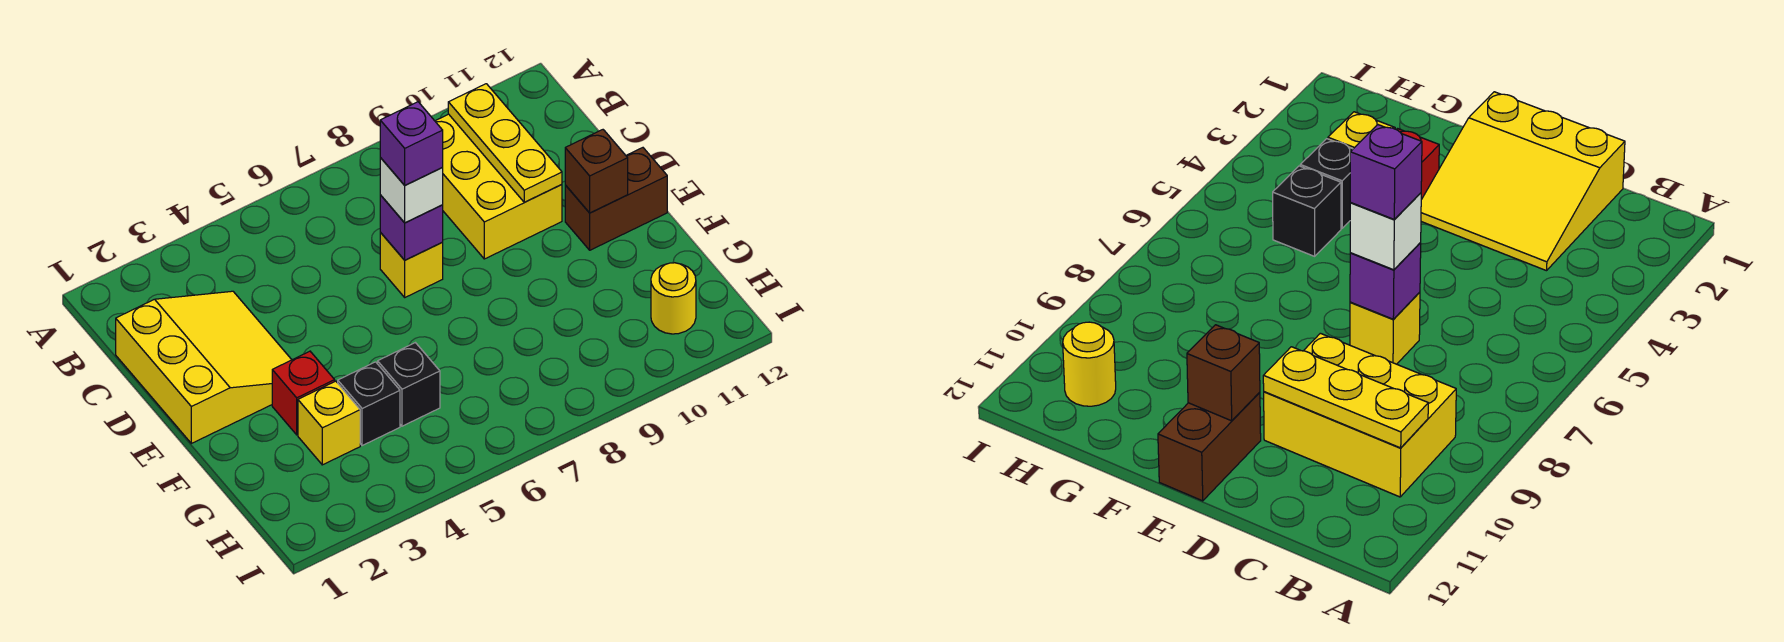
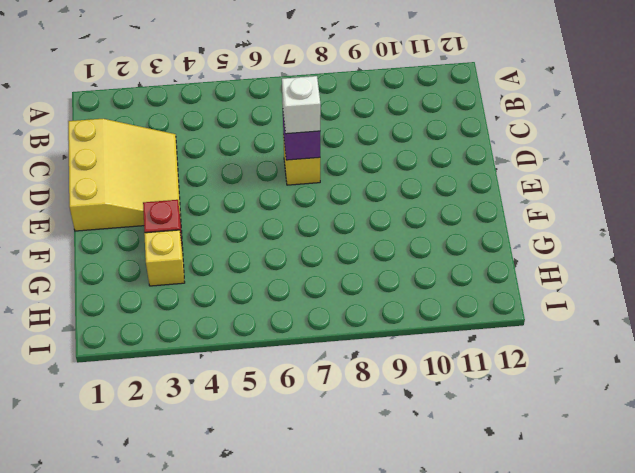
none -> yellow brick B9:D10 level 1
none -> brown brick E11:E12 level 1
none -> black brick G4 level 1

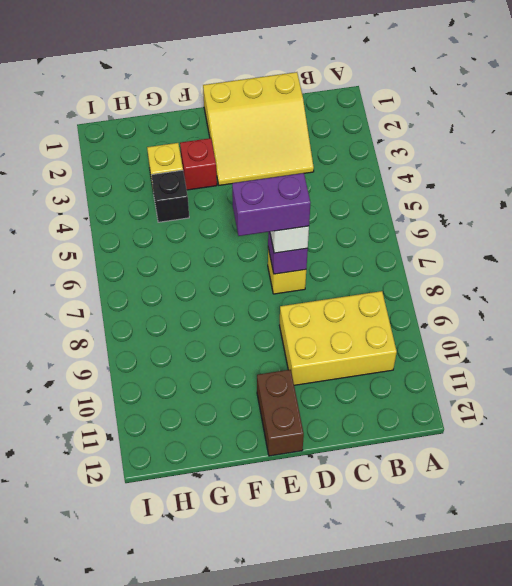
purple brick D7:E7 level 4 -> purple brick D7 level 4
none -> black brick G5 level 1
none -> yellow round brick H11 level 1
none -> yellow plate B10:D10 level 2

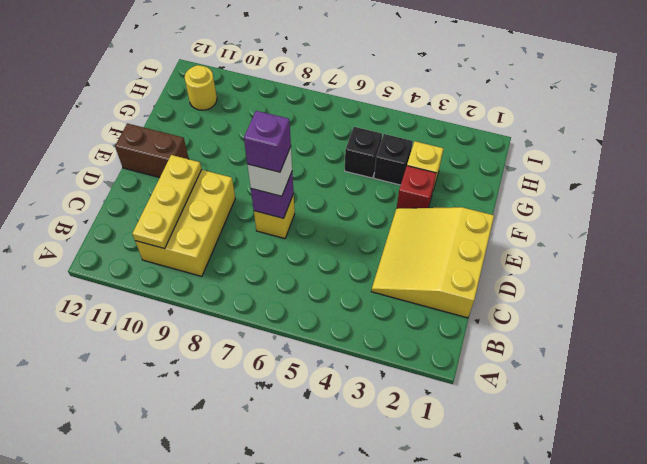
none -> brown brick E11 level 2

